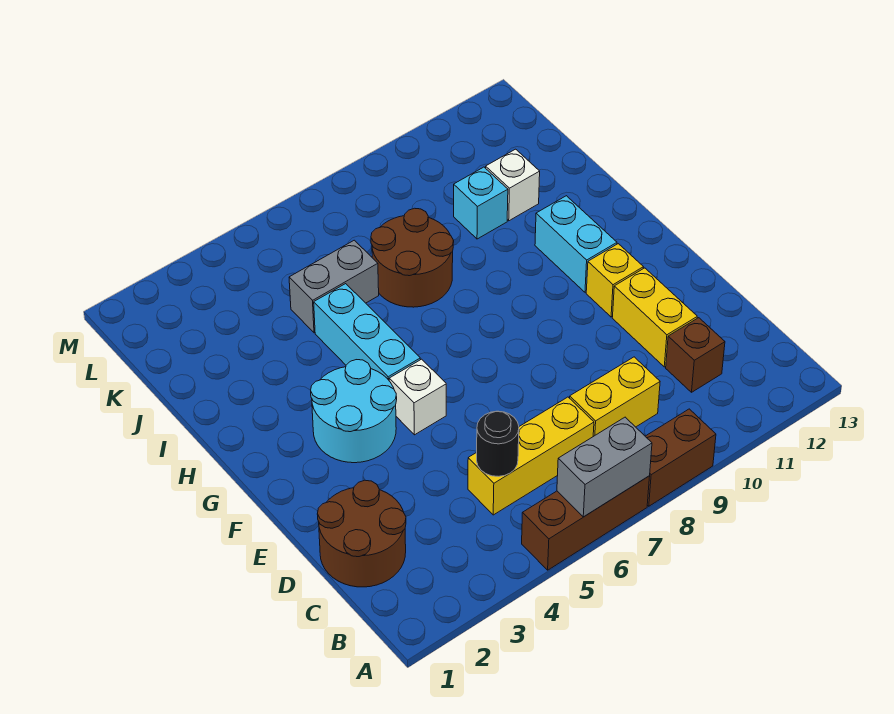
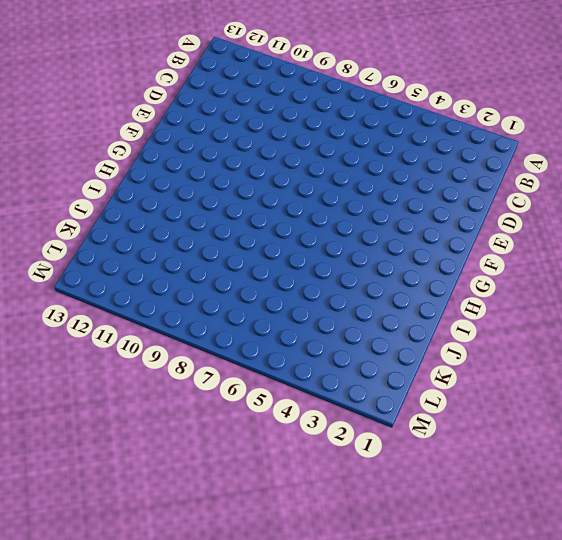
none -> brown brick A5:A7 level 1
none -> brown brick A8:A9 level 1
none -> brown round brick C1:D2 level 1

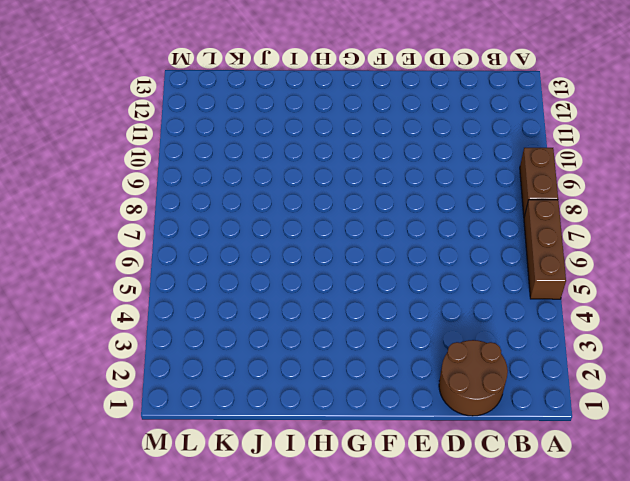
none -> yellow brick C5:C7 level 1
none -> yellow brick C8:C9 level 1
none -> brown brick C11 level 1

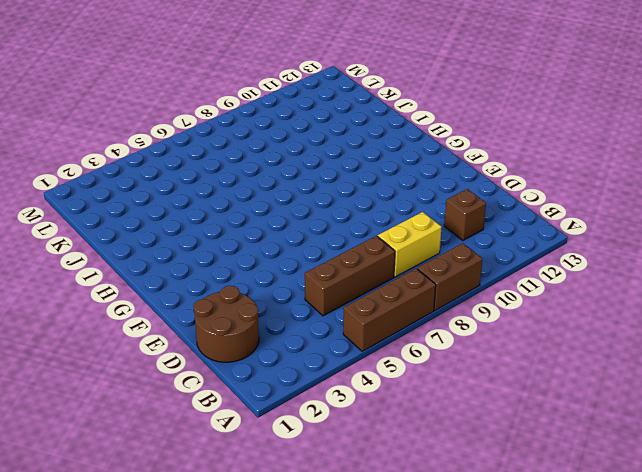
brown brick C5:C7 level 1 -> yellow brick C5:C7 level 1
none -> yellow brick D11:E11 level 1
none -> cyan round brick F3:G4 level 1
none -> white brick F5 level 1

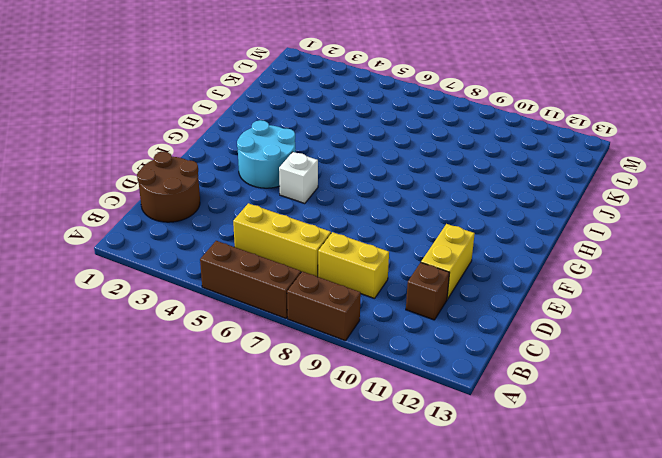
none -> yellow brick F11 level 1
none -> cyan brick G5:I5 level 1
none -> cyan brick G11:H11 level 1

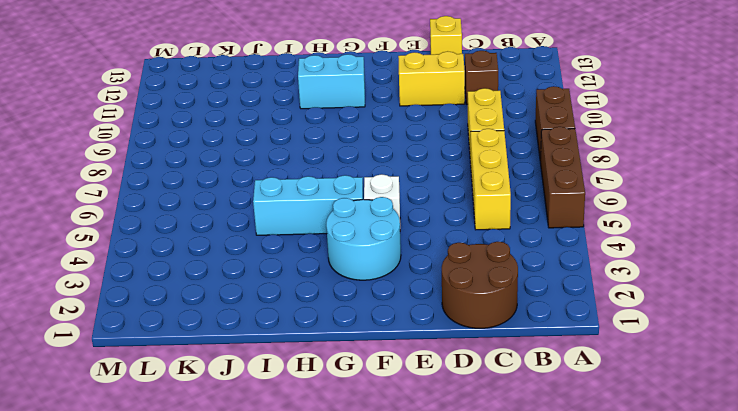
yellow brick D13 level 1 -> yellow brick F11 level 1
none -> brown round brick I7:J8 level 1
none -> grey brick J5:J6 level 1
none -> cyan brick J10 level 1

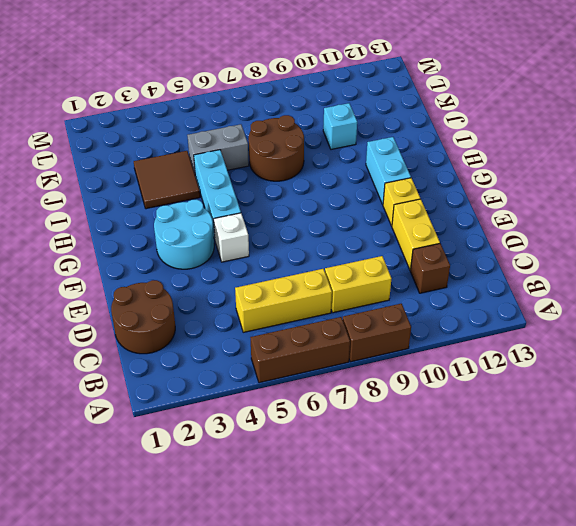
brown tile I3:J4 level 1 -> none
none -> white brick J11 level 1
none -> grey brick A6:A7 level 2
none -> black round brick C5 level 2

